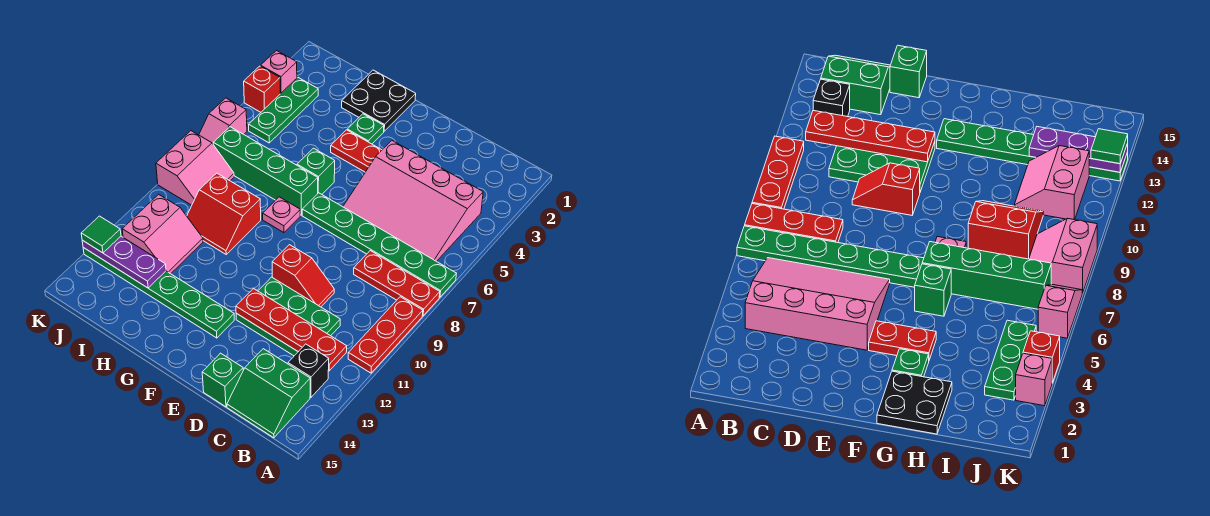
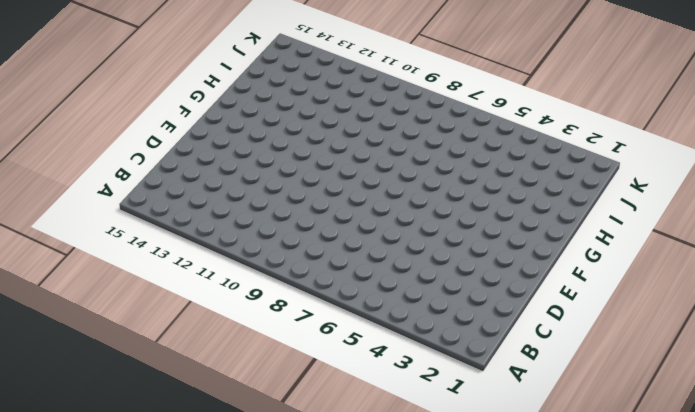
none -> green plate A7:F7 level 1
none -> red plate A8:C8 level 1
none -> red plate A9:A11 level 1

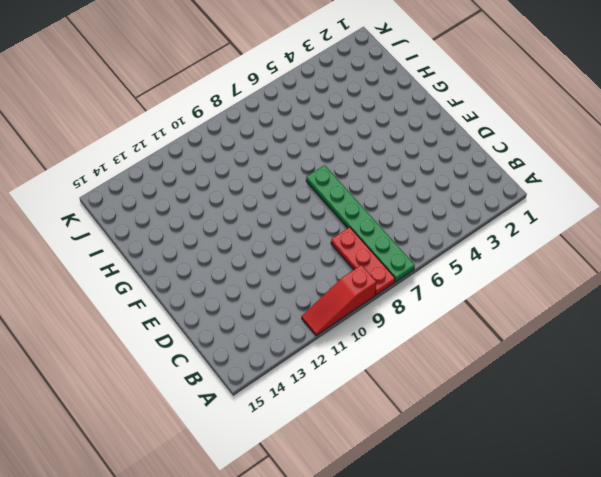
red slope A9:A11 level 1 top 9 -> red plate A9:A11 level 1
none -> pink slope B4:E6 level 1 top 4
none -> black brick B13 level 1
none -> green slope B14:C15 level 1 top 14

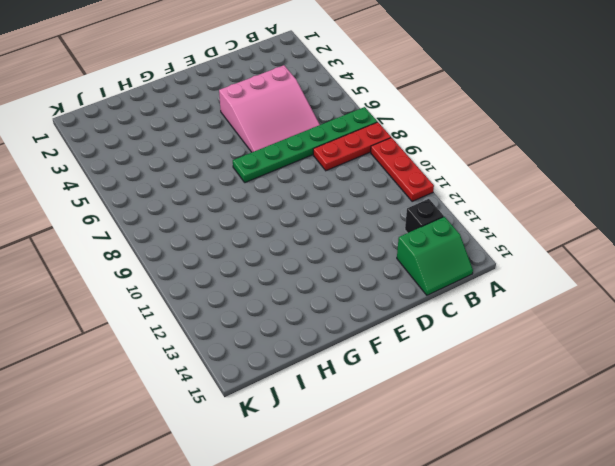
pink slope C4:E6 level 1 top 4 -> pink slope B4:E6 level 1 top 4
none -> green plate C11:E12 level 1
none -> red slope D10:E10 level 1 top E
none -> green brick D15 level 1

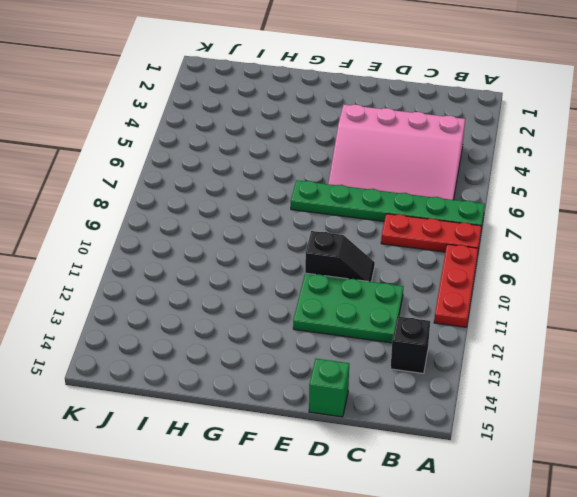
black slope D10:E10 level 1 top E -> red slope D10:E10 level 1 top E
none -> green slope B14:C15 level 1 top 14
none -> red plate F4:G4 level 1
none -> green plate F13:K13 level 1

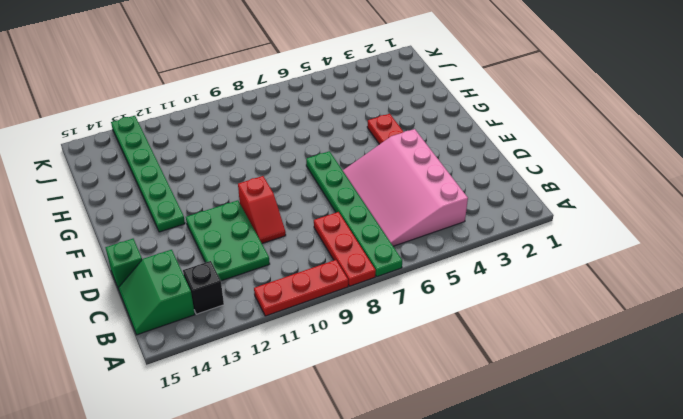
none -> black plate G1:H2 level 1
none -> green plate G3 level 1
none -> green brick G6 level 1

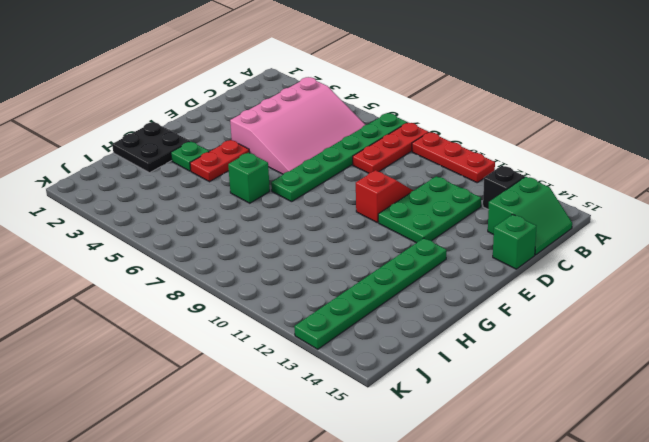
none -> green brick G7:J7 level 1
none -> pink plate G8 level 1
none -> red slope H9:I10 level 1 top 9

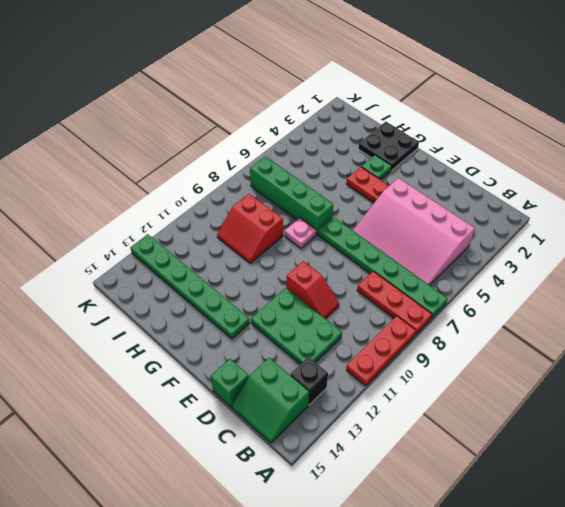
none -> green brick G6 level 1
none -> pink slope I11:J12 level 1 top J
none -> green plate J3:J5 level 1

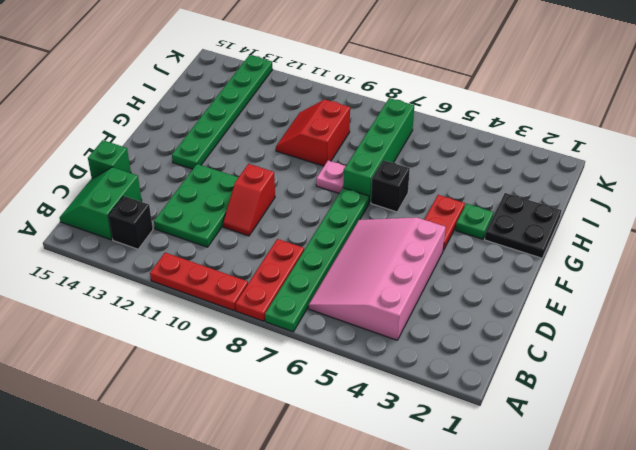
black brick G6 level 1 -> green brick G6 level 1
none -> pink slope I11:J12 level 1 top J
none -> green plate J3:J5 level 1
none -> pink slope J8:K9 level 1 top K

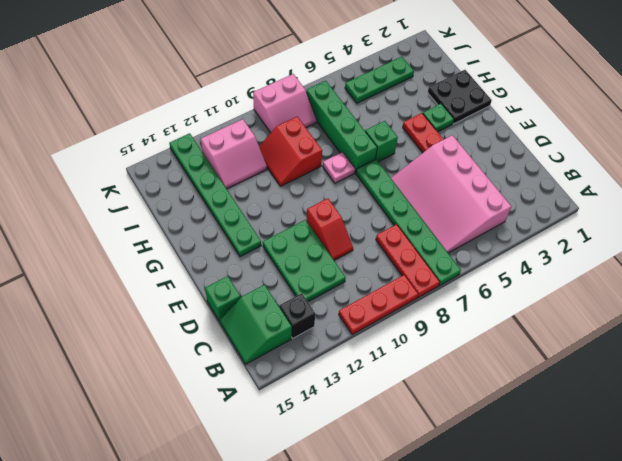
none -> pink brick K3 level 1
none -> red brick K4 level 1
none -> pink slope K6:K7 level 1 top 6

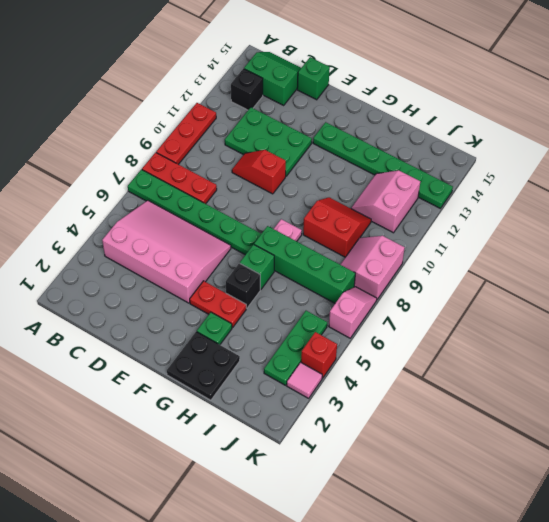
black brick G5 level 1 -> none
pink tile K3 level 1 -> pink brick K3 level 1
none -> red plate B12:E12 level 2
none -> purple plate I13:K13 level 2
none -> green tile K13 level 3

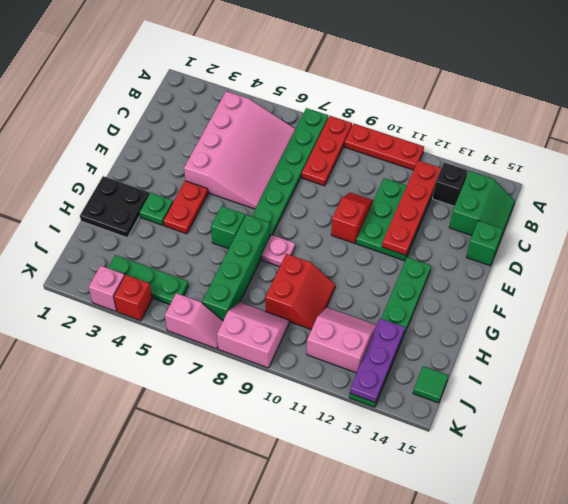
green tile J15 level 1 -> green tile K13 level 3

